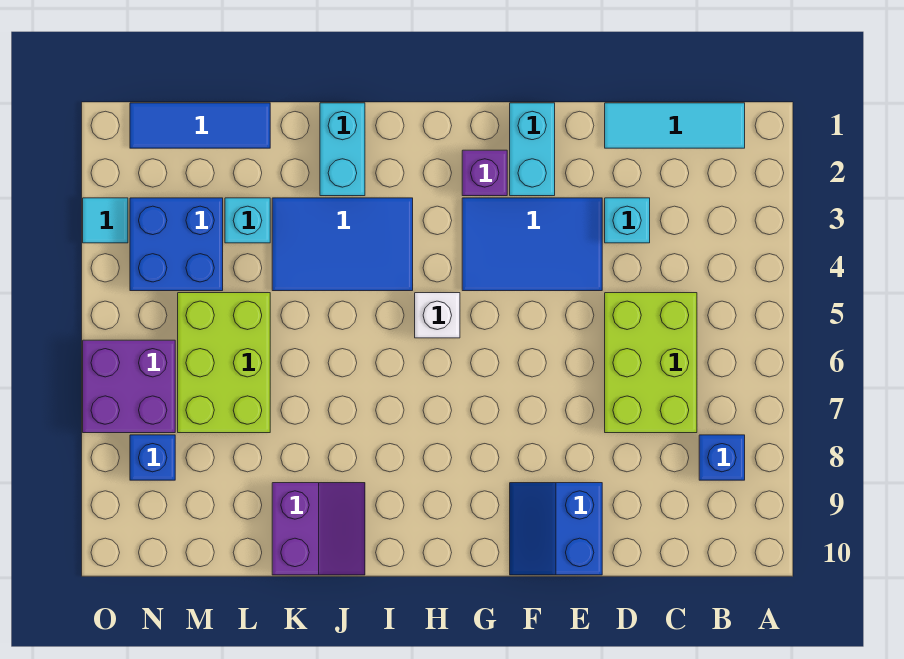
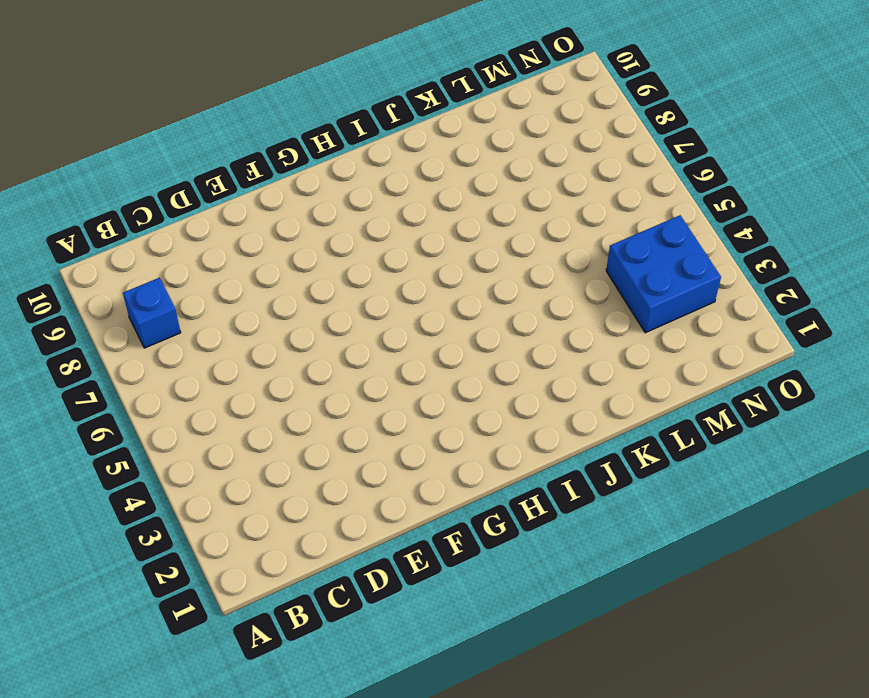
none -> cyan tile B1:D1 level 1
none -> lime brick C5:D7 level 1
none -> cyan brick D3 level 1

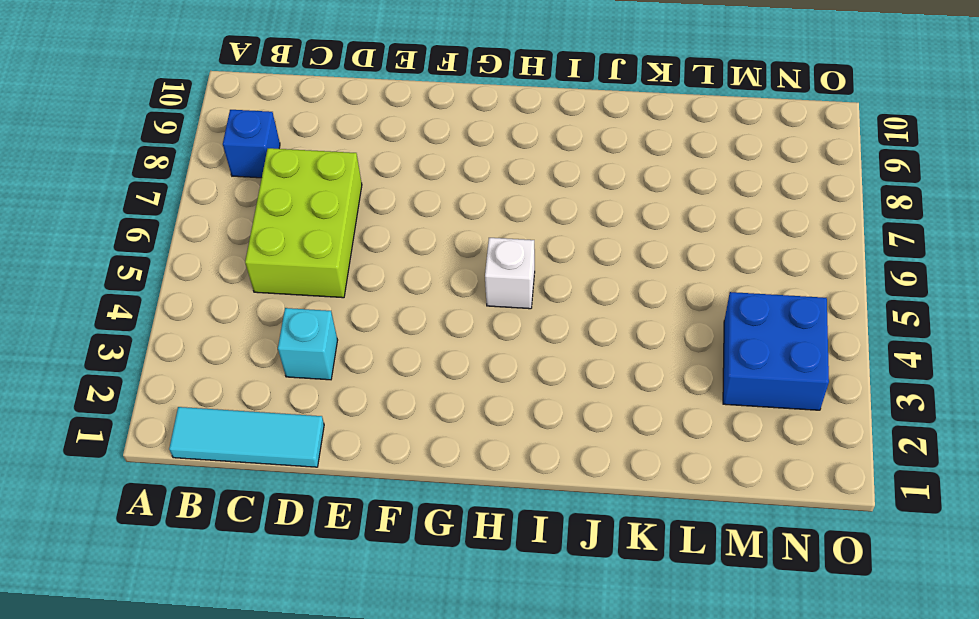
none -> blue tile E3:G4 level 1
none -> blue slope E9:F10 level 1 top E
none -> cyan brick F1:F2 level 1

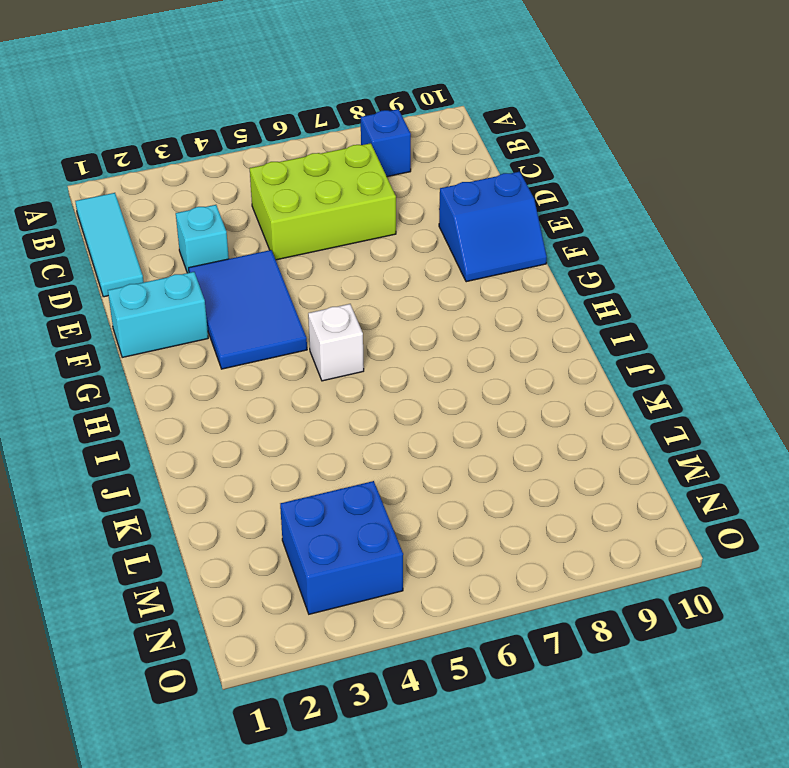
none -> purple brick G2 level 1
none -> blue tile I3:K4 level 1
none -> cyan brick J1:J2 level 1

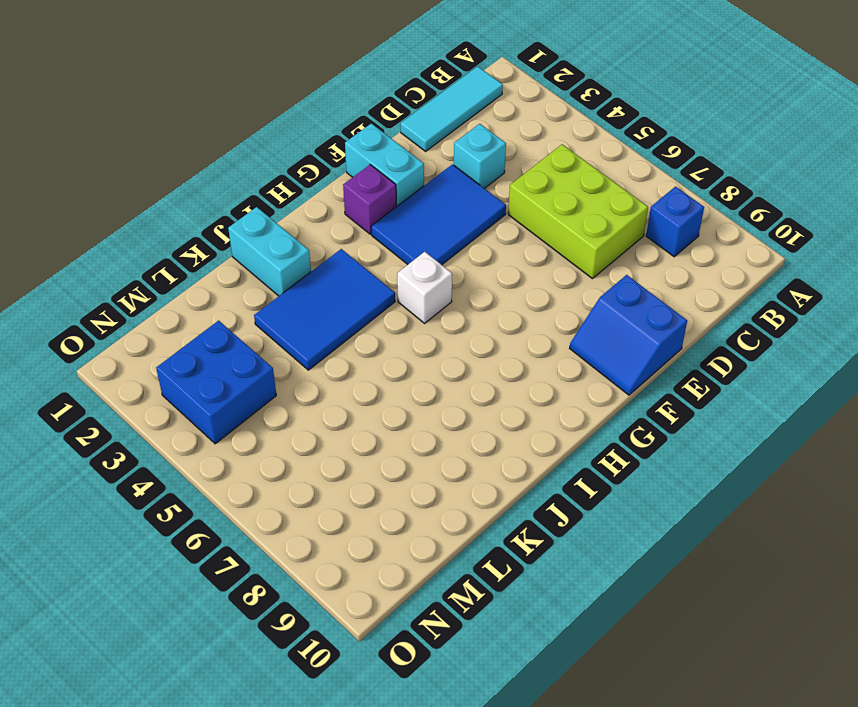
none -> purple slope J9:K10 level 1 top K
none -> blue tile L1:N1 level 1
none -> cyan brick L3 level 1

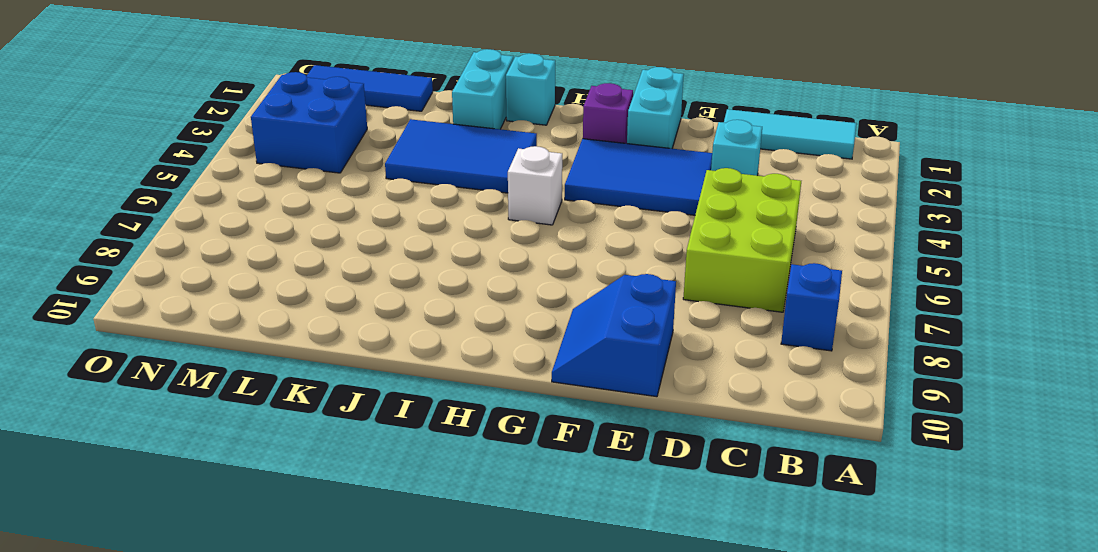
cyan brick I1 level 1 -> cyan brick L3 level 1
none -> purple slope J9:K10 level 1 top K
none -> lime brick L5:M7 level 1
none -> purple brick N6:O7 level 1

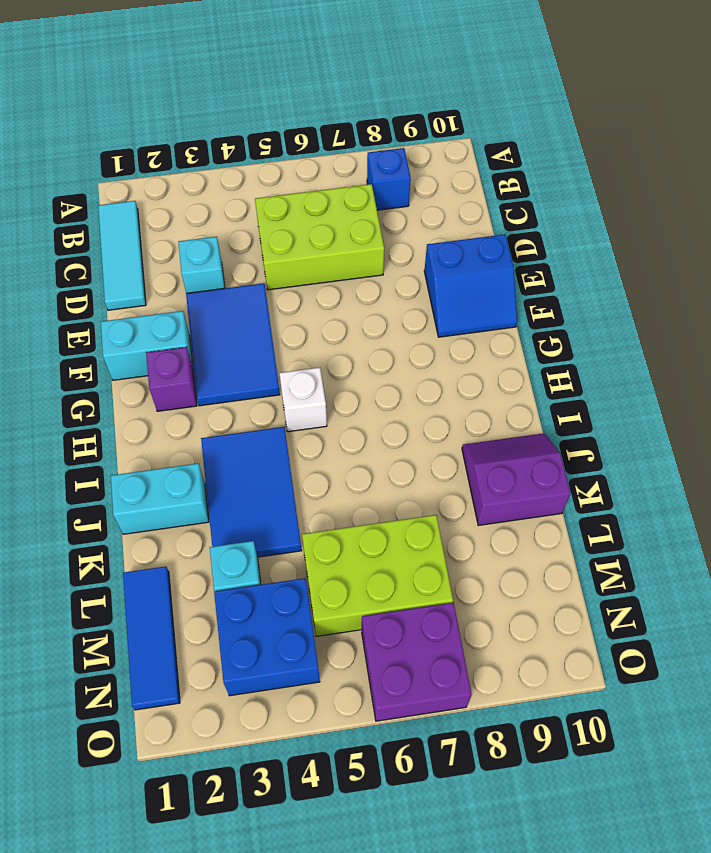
none -> blue brick N8 level 1
none -> cyan tile O3 level 1

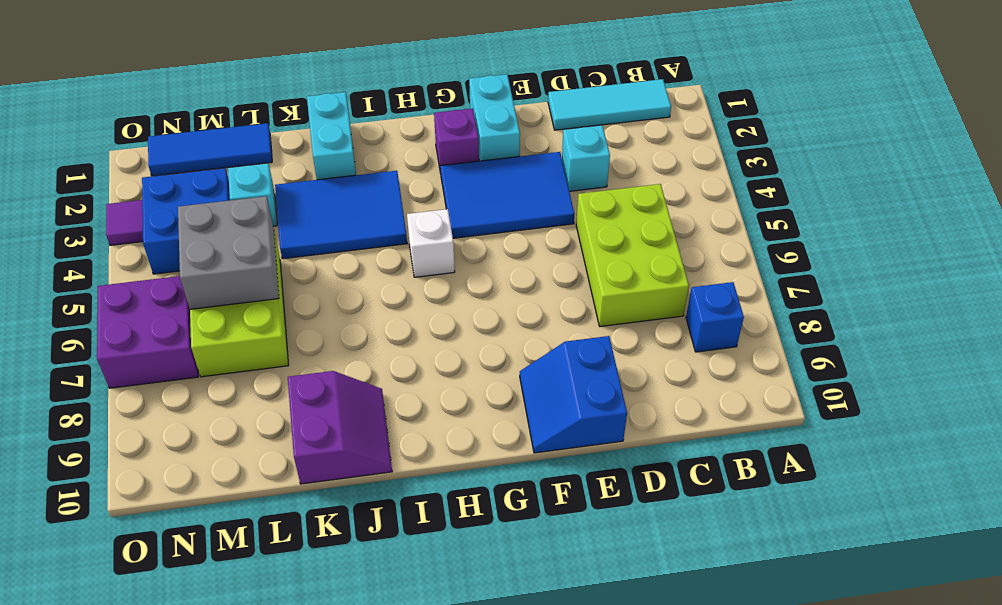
grey brick L5:M6 level 2 -> none
purple tile O3 level 1 -> cyan tile O3 level 1
none -> blue brick N8 level 1

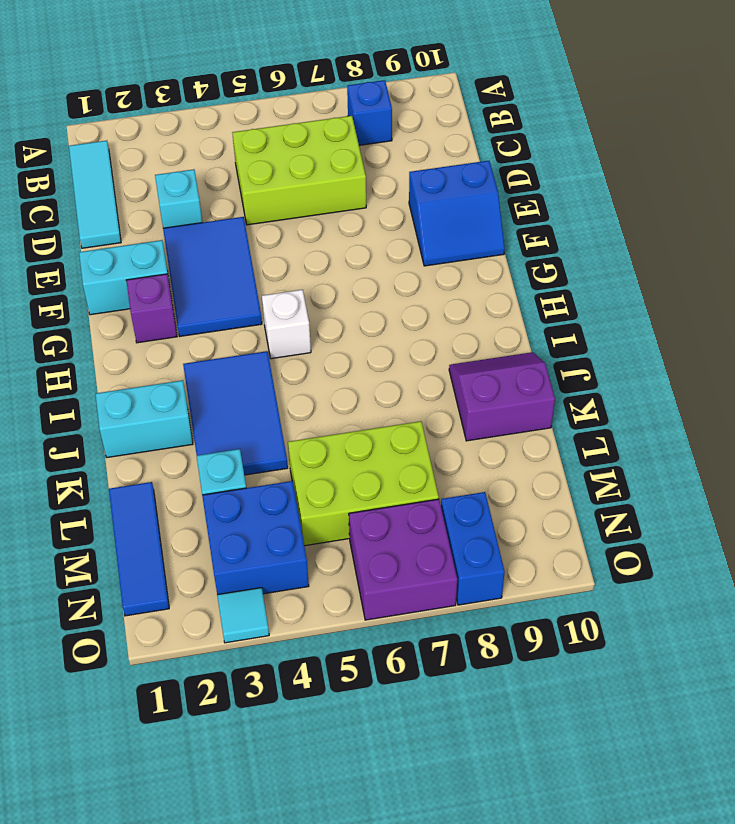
blue brick N8:O8 level 1 -> blue brick N8 level 1

